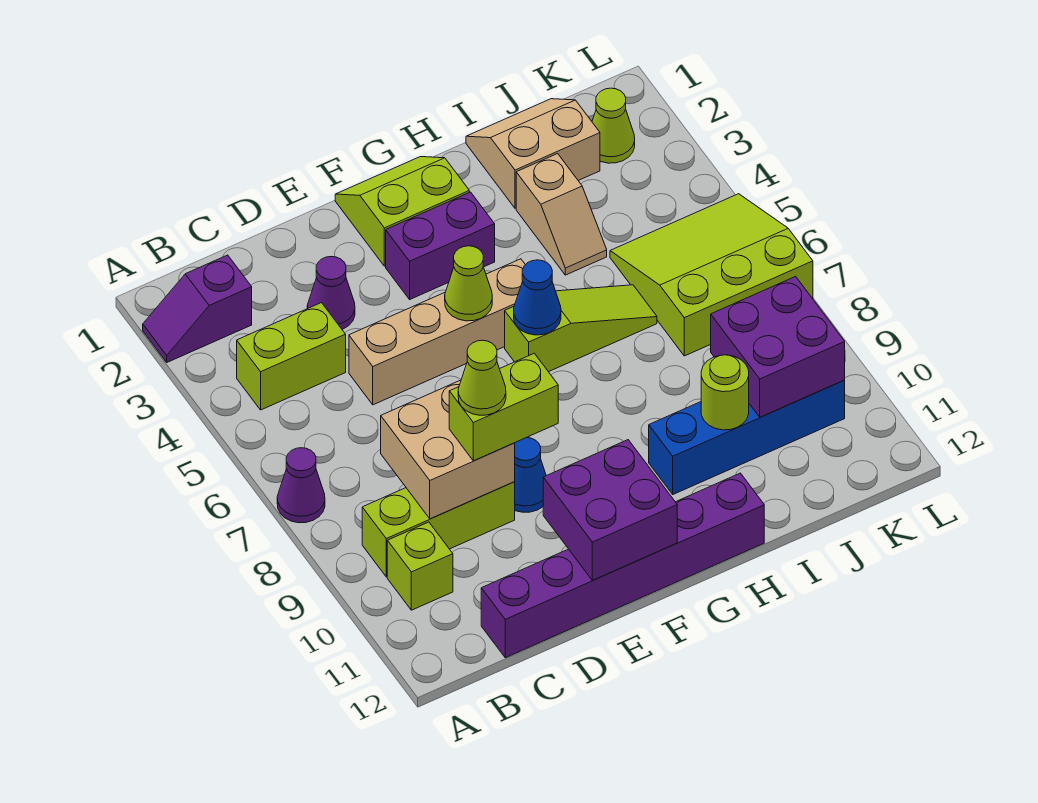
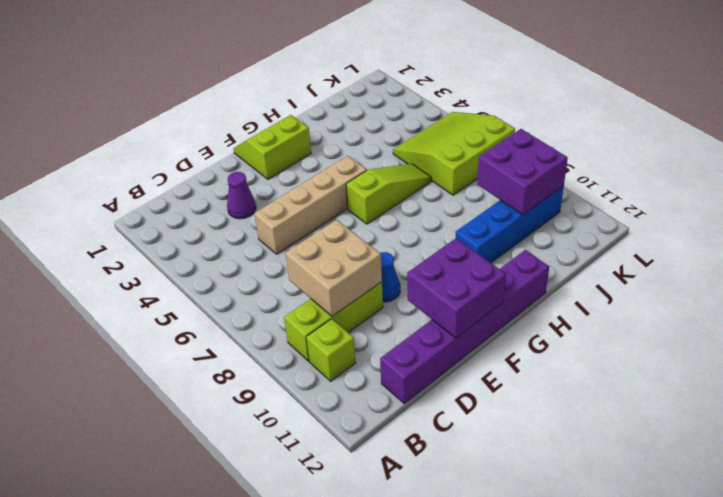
none -> purple slope A2:B2 level 1 top B
none -> purple cone A7 level 1
none -> lime brick B4:C4 level 1

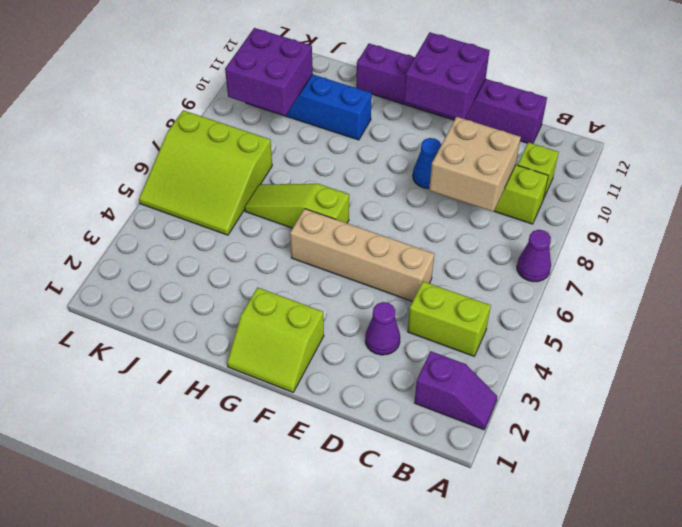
none -> purple brick F3:G3 level 1
none -> tan slope I1:J2 level 1 top 2
none -> tan slope I3:I4 level 1 top 3

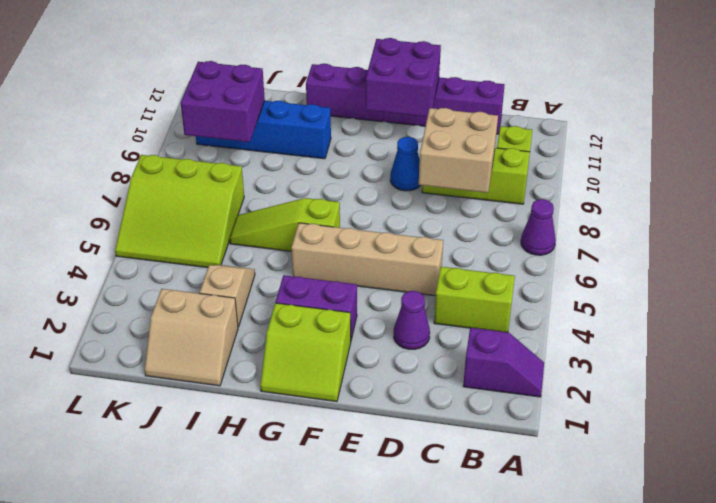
none -> lime cone K2 level 1
none -> lime cone F5 level 2
none -> blue cone G6 level 2

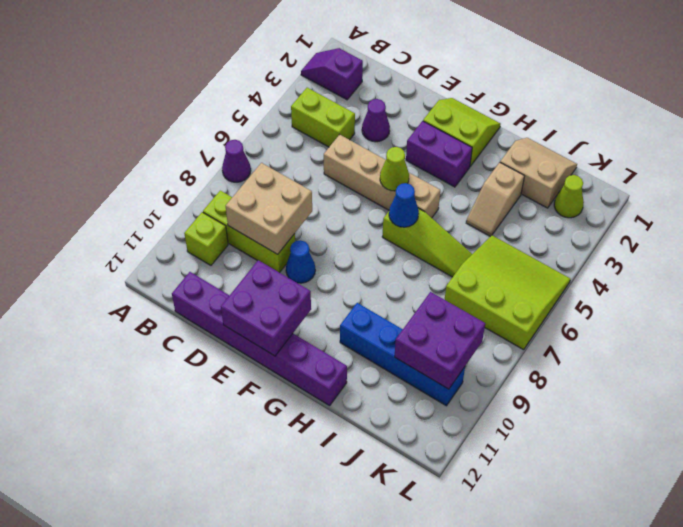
none -> lime round brick I10 level 2
none -> lime brick D9:E9 level 3
none -> lime cone D9 level 4

